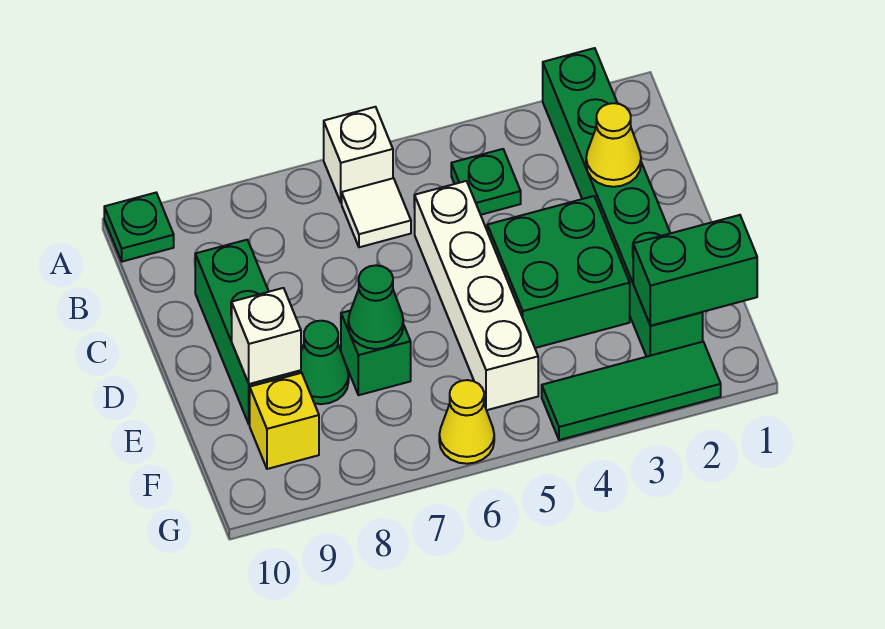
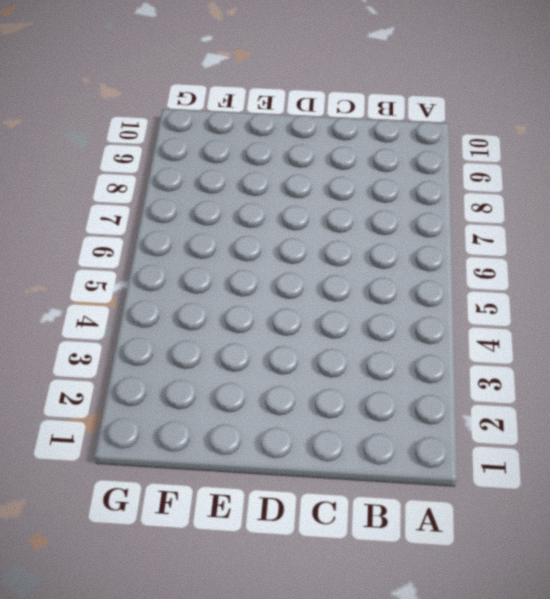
none -> green brick A2:F2 level 1
none -> white brick A6 level 1
none -> green plate A10 level 1

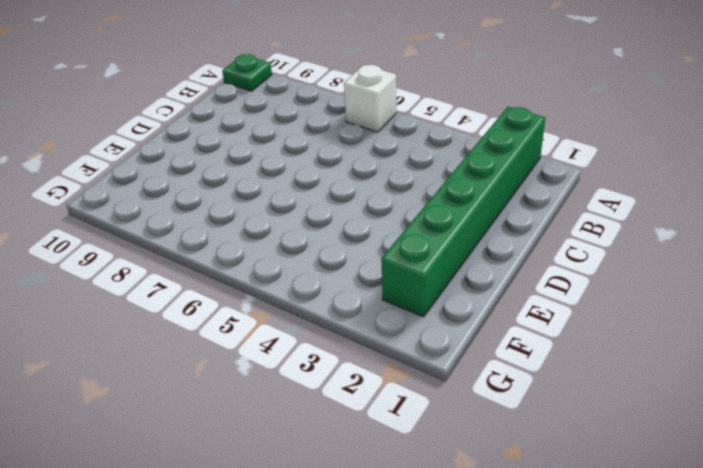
none -> green plate B4 level 1
none -> white tile B6 level 1
none -> white brick C5:F5 level 1

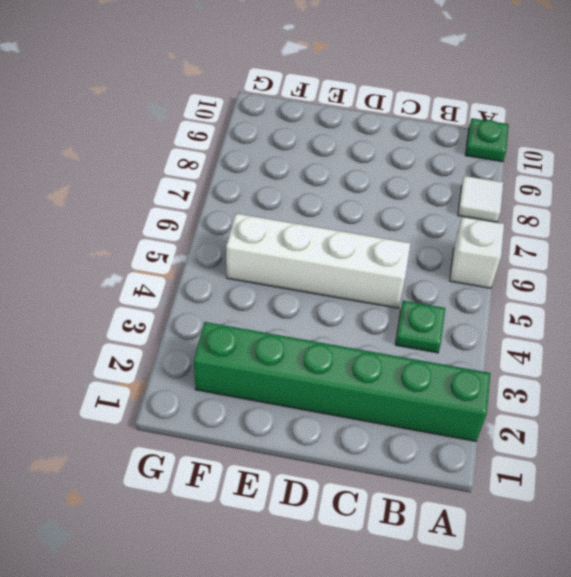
white tile A8 level 1 -> white tile B6 level 1
none -> green brick C9:E9 level 1
none -> green brick D3:E4 level 1
none -> green brick E7 level 1

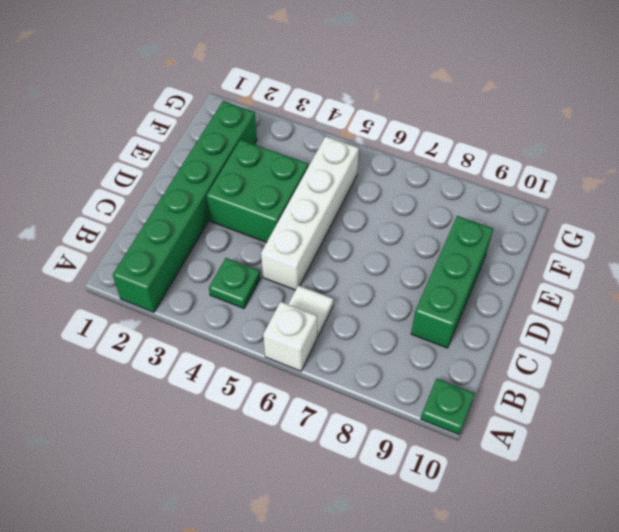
none -> green brick E7 level 1
none -> green cone E8 level 1
none -> yellow brick F9 level 1

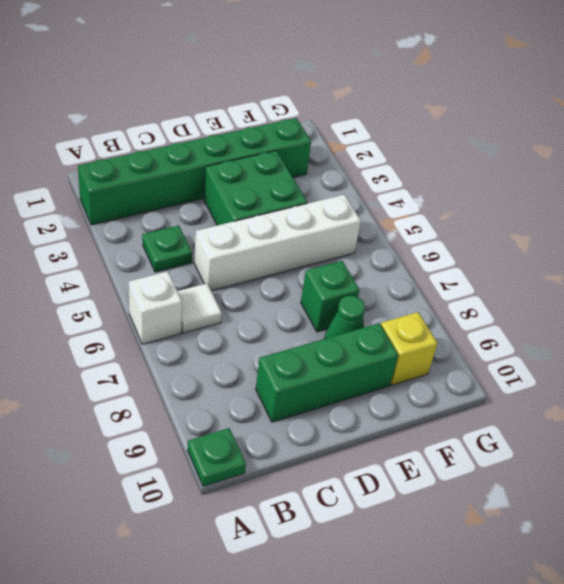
none -> green tile G2:G4 level 1
none -> yellow cone G6 level 1
none -> yellow cone C2 level 2

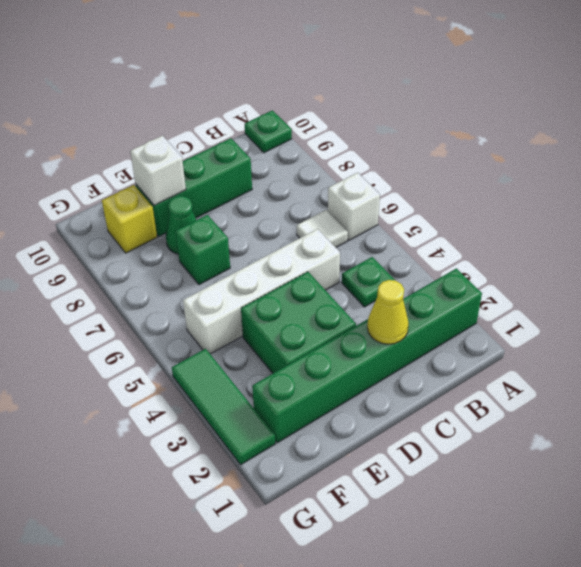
none -> yellow cone G6 level 1
none -> green cone E7 level 2
none -> green brick F1:F2 level 2

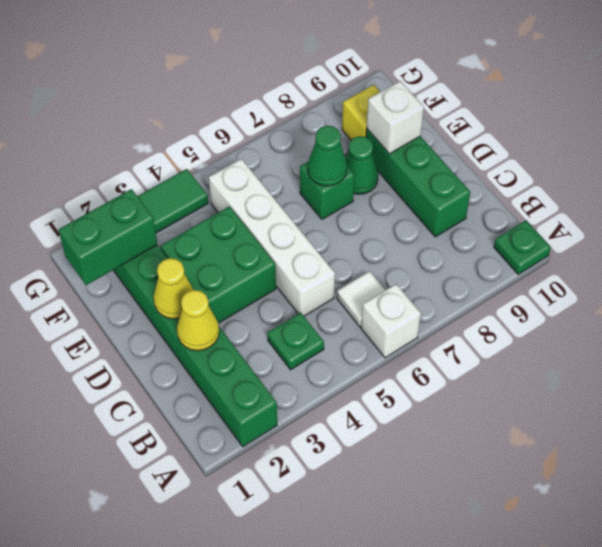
yellow cone D2 level 2 -> yellow cone G6 level 1

